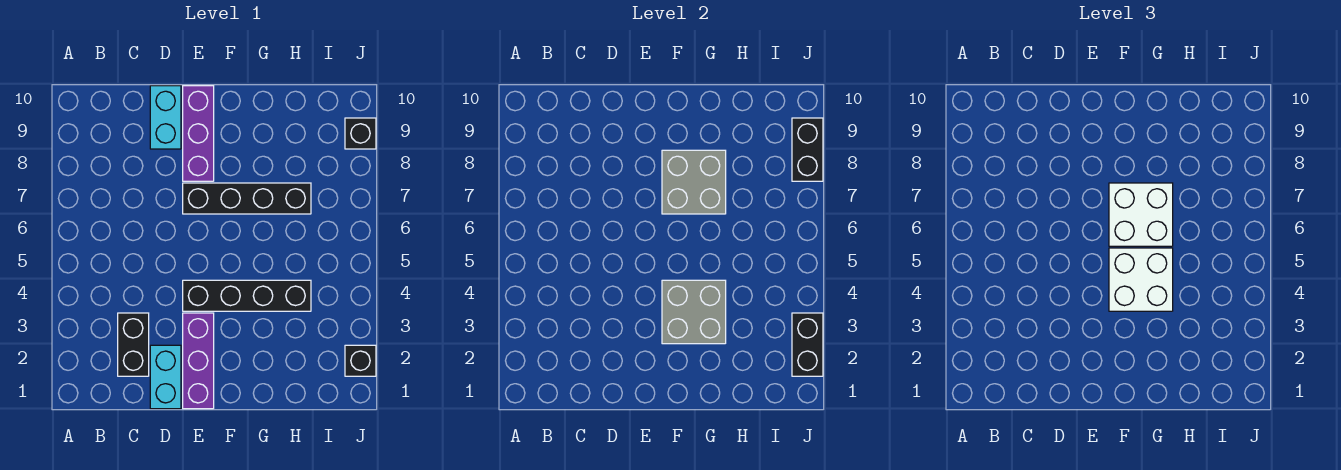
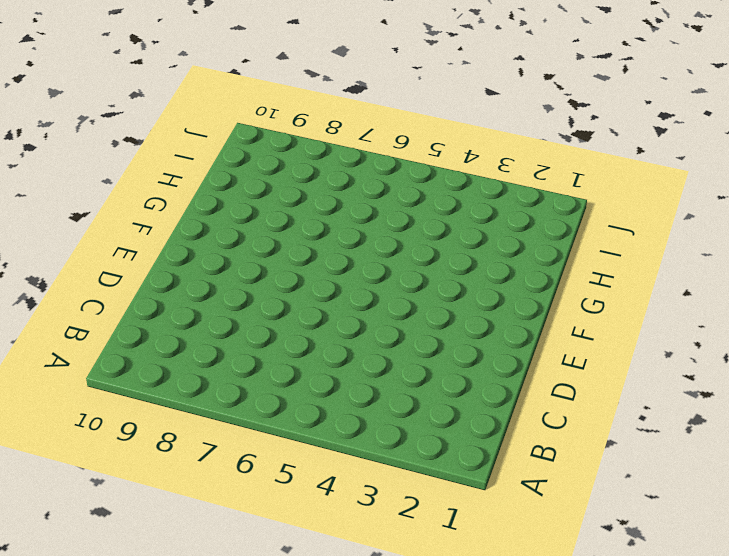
none -> black brick C2:C3 level 1
none -> cyan brick D1:D2 level 1
none -> cyan brick D9:D10 level 1

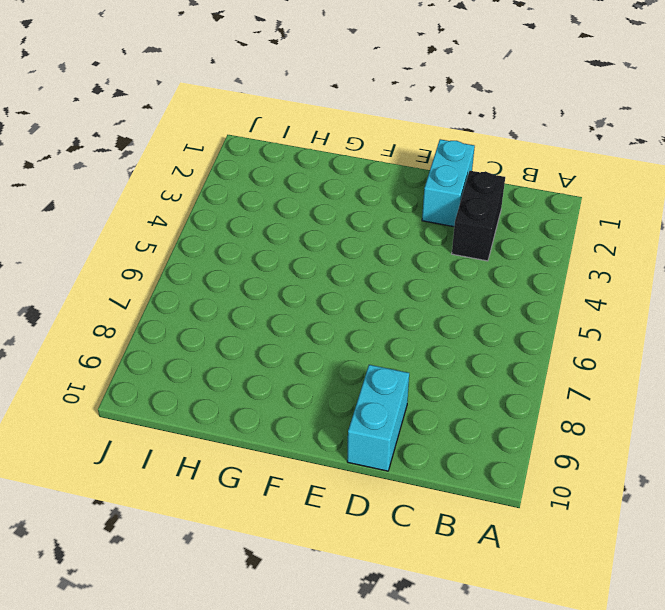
none -> purple brick E1:E3 level 1
none -> black brick E4:H4 level 1
none -> black brick E7:H7 level 1

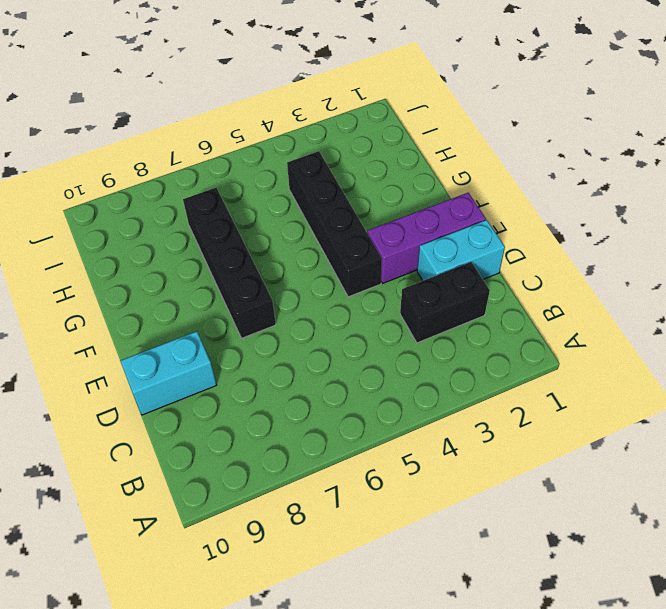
none -> purple brick E8:E10 level 1
none -> black brick J2 level 1
none -> black brick J9 level 1

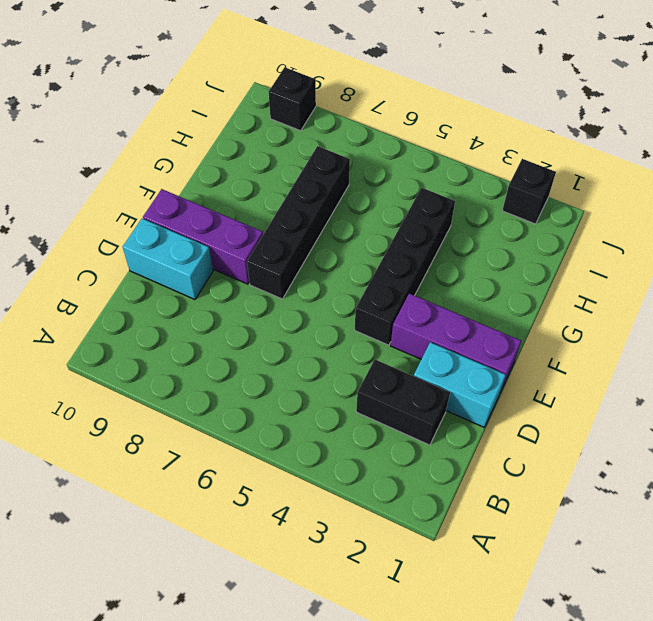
none -> grey brick F3:G4 level 2
none -> grey brick F7:G8 level 2
none -> black brick J2:J3 level 2

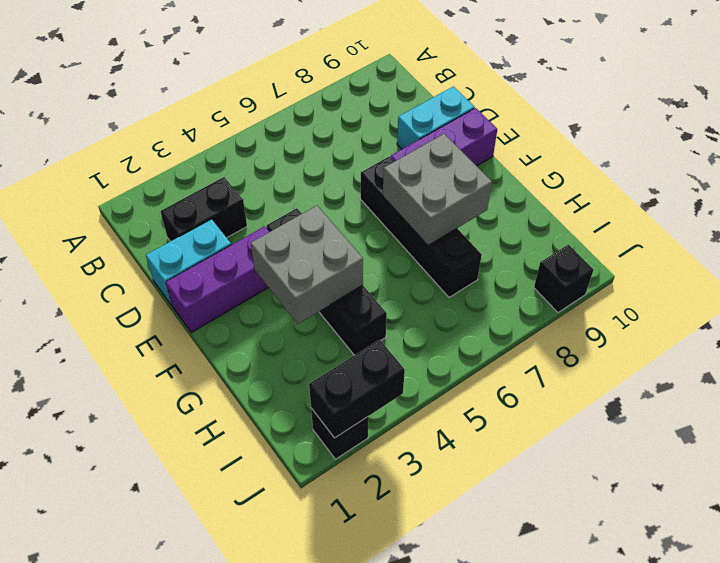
none -> black brick J8:J9 level 2
none -> white brick F4:G5 level 3
none -> white brick F6:G7 level 3

